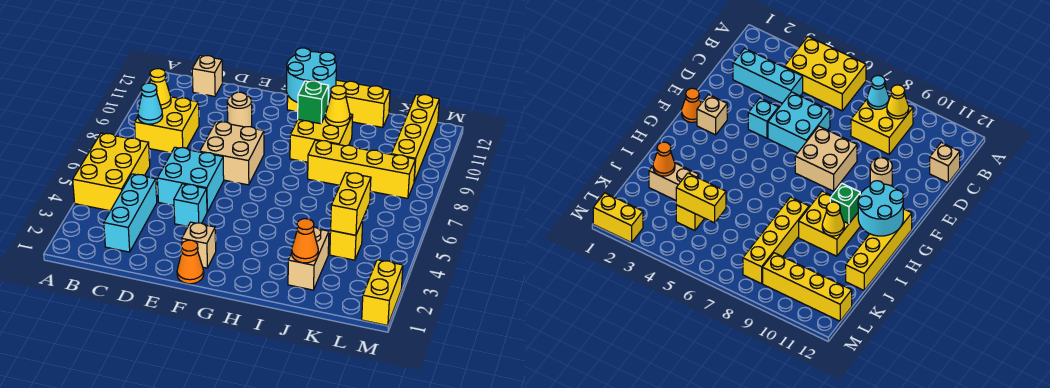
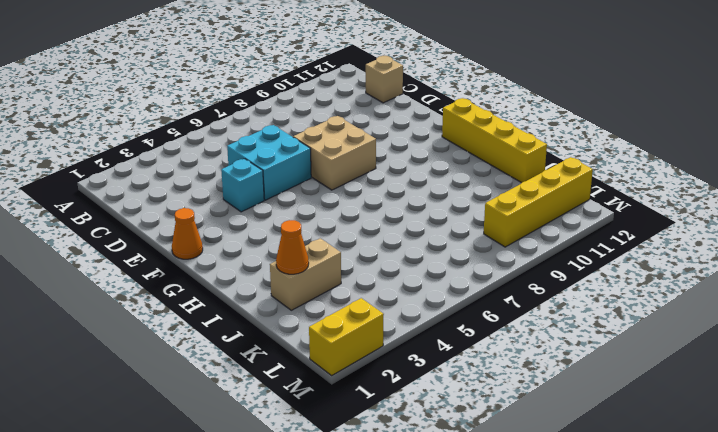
none -> yellow brick A4:B6 level 1
none -> yellow brick B8:C9 level 1
none -> cyan brick C2:C4 level 1

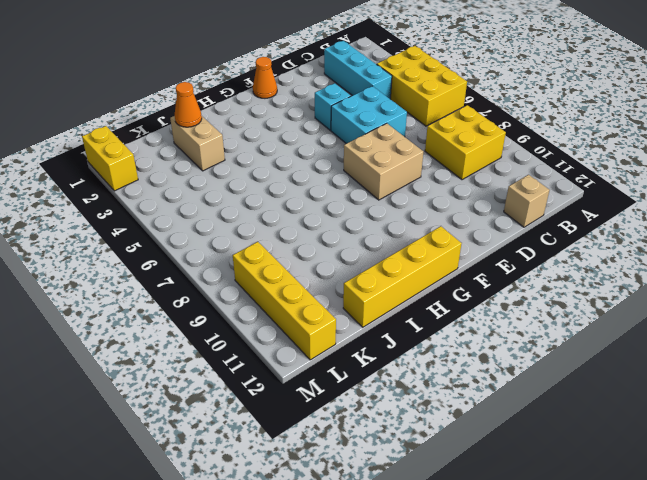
none -> tan round brick E10 level 1
none -> tan brick F2 level 1
none -> yellow brick H9:I10 level 1

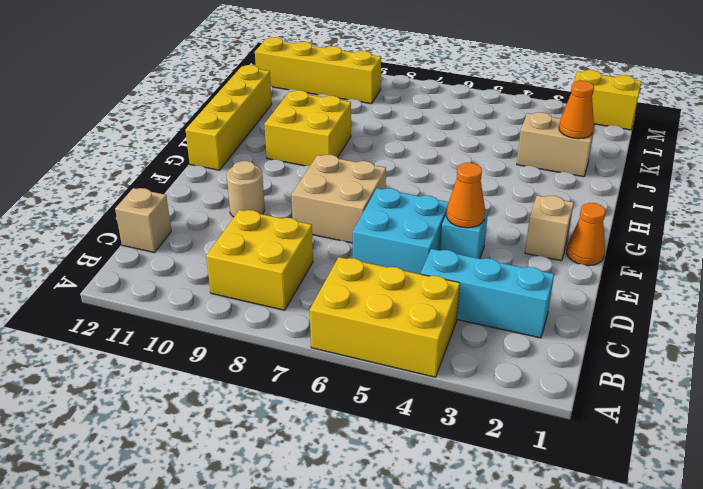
orange cone E4 level 2 -> none
none -> yellow brick I8:L8 level 1
none -> yellow brick K4 level 1
none -> cyan cone B8 level 2

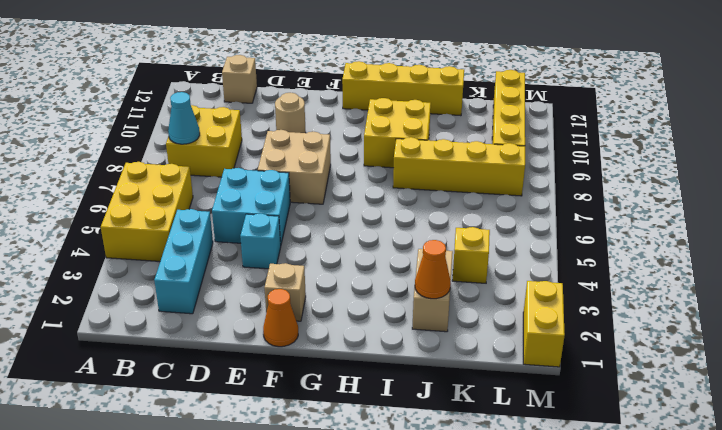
none -> yellow cone B9 level 2
none -> cyan round brick G11:H12 level 2
none -> green brick H10 level 2

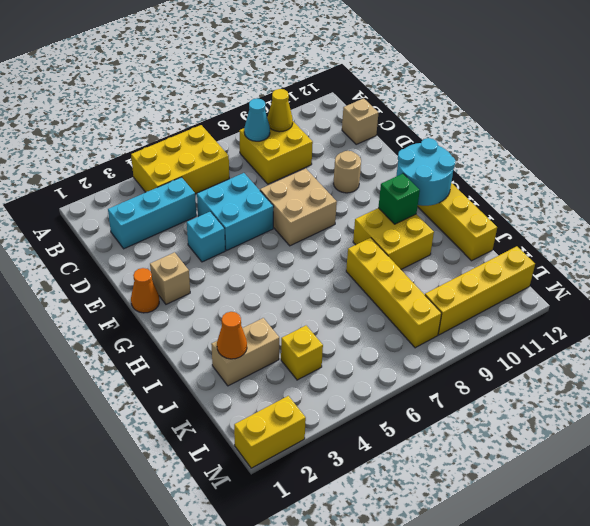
none -> yellow cone I10 level 2
none -> yellow brick K4:K5 level 2

